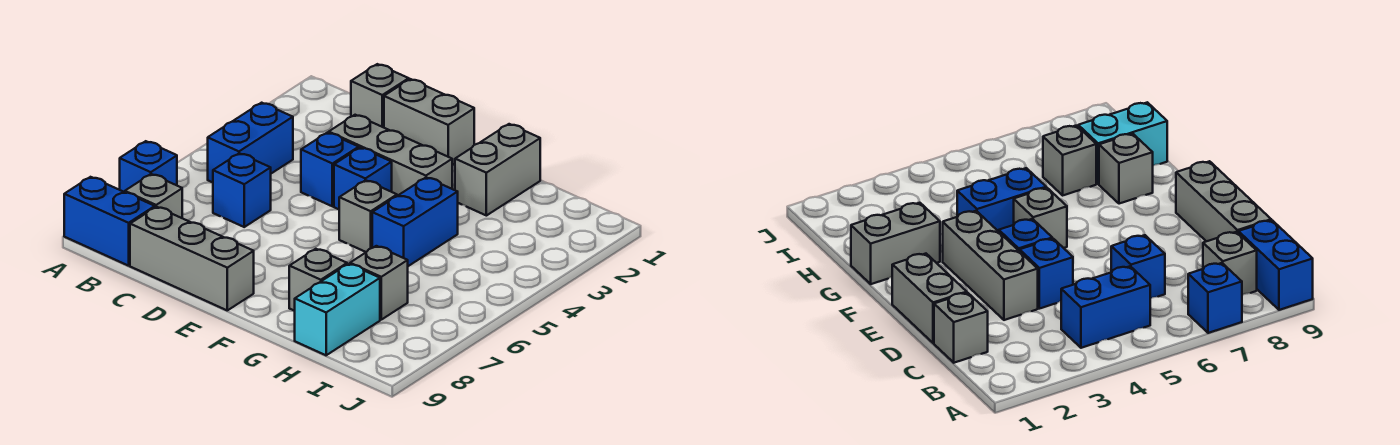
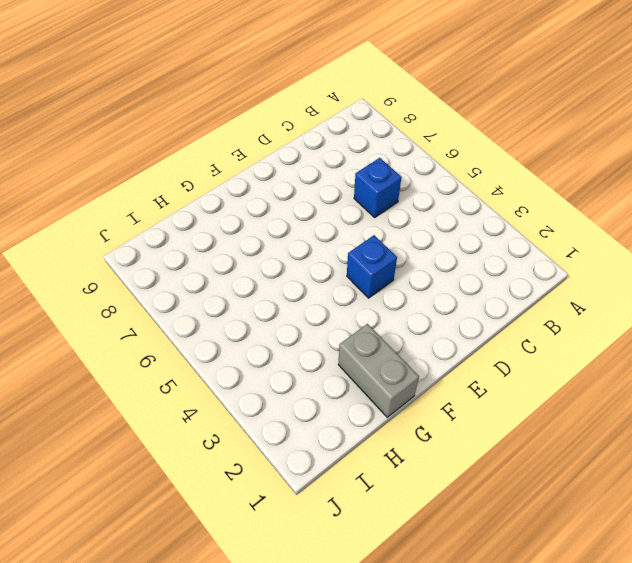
none -> blue brick A7 level 1
none -> blue brick A9:B9 level 1
none -> blue brick B4:B5 level 1

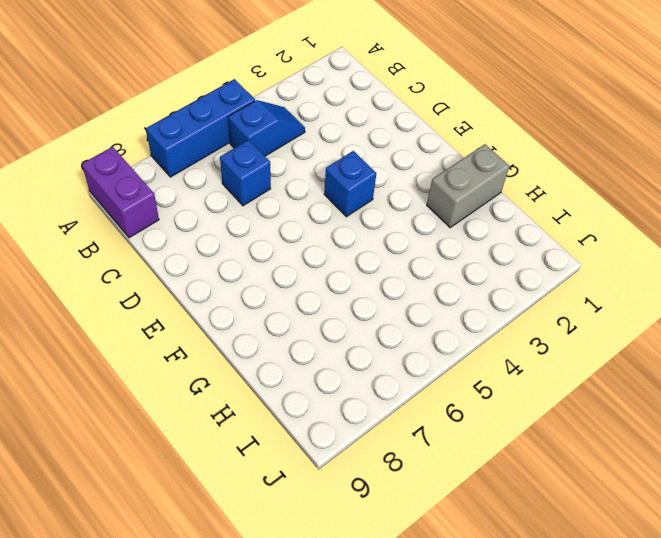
blue brick A5:A7 level 1 -> blue brick A7 level 1
purple brick A9:B9 level 1 -> blue brick A9:B9 level 1
blue slope B4:B5 level 1 top 5 -> blue brick B4:B5 level 1
none -> grey brick B8 level 1
none -> grey brick C1 level 1
none -> grey brick C9:E9 level 1

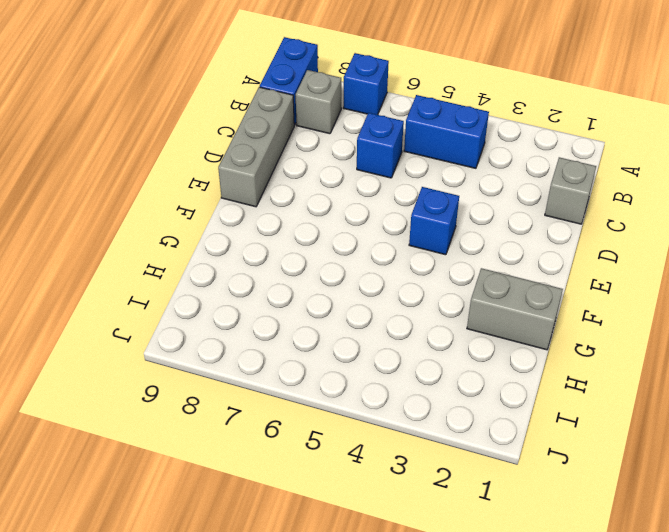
none -> grey brick D1:E1 level 1
none -> grey brick D3:F3 level 1
none -> blue brick D4 level 1

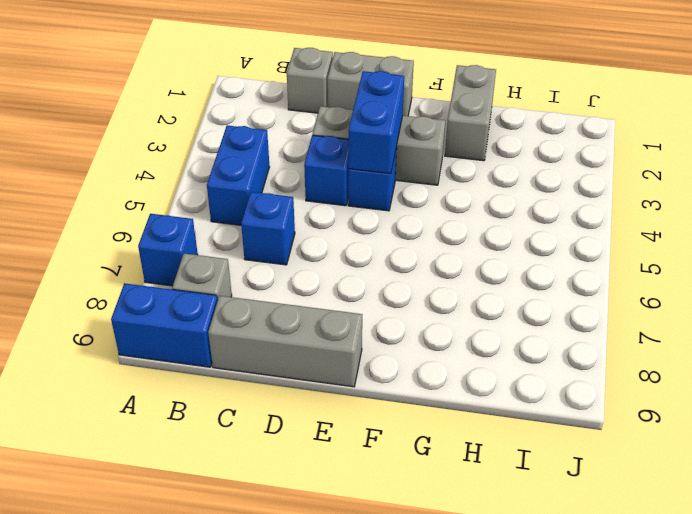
blue brick E3:E4 level 2 -> blue brick G4:G5 level 1
none -> grey brick F5 level 1
none -> grey brick G8 level 1
none -> grey brick H7 level 1

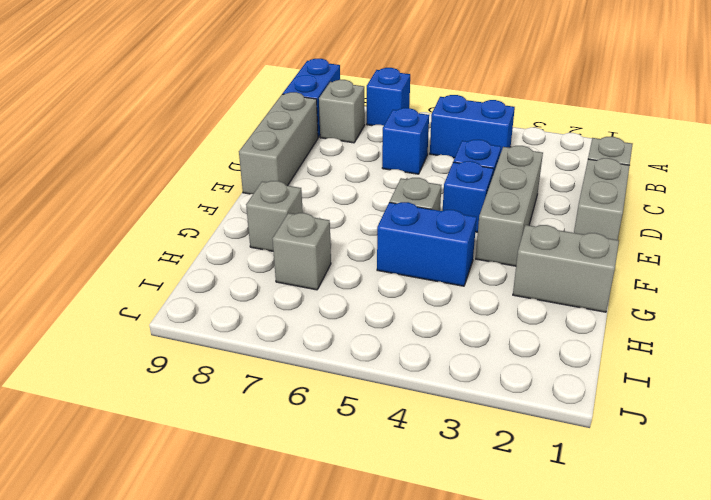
none -> cyan brick H8:H9 level 1

